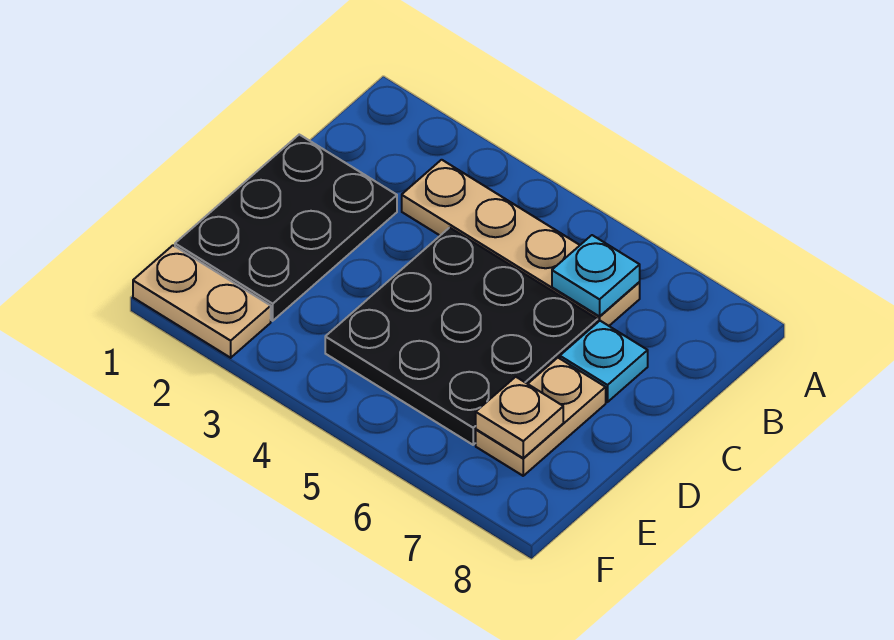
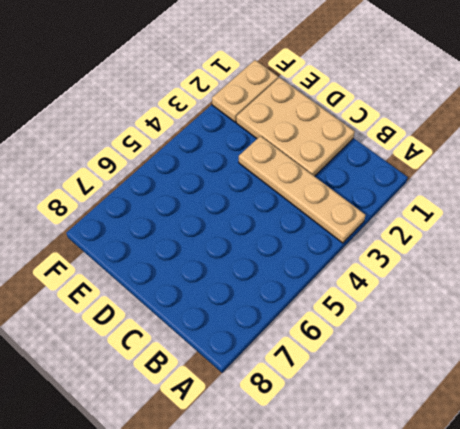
tan plate A3:D3 level 1 -> tan plate B3:B6 level 1
tan plate C1:E2 level 1 -> black plate C1:E2 level 1
none -> black plate C4:E6 level 1
none -> cyan plate C7 level 1

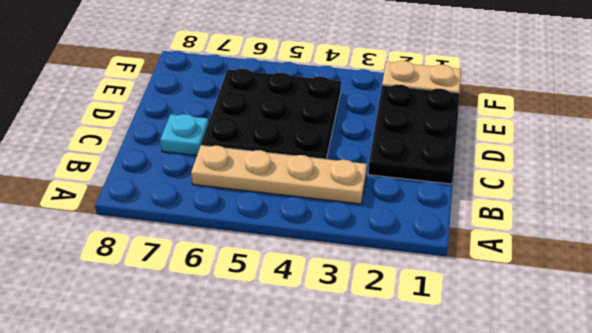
none -> tan plate D7:E7 level 1
none -> cyan plate B6 level 2

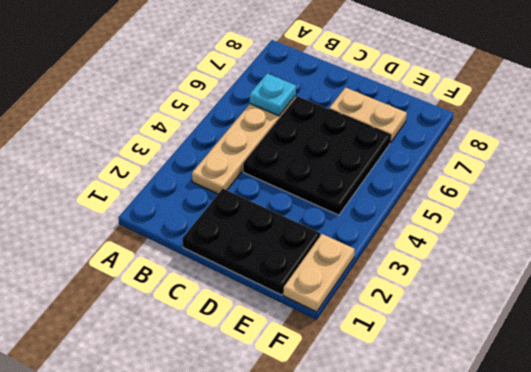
none -> cyan plate C7 level 1
none -> tan plate E7 level 2

